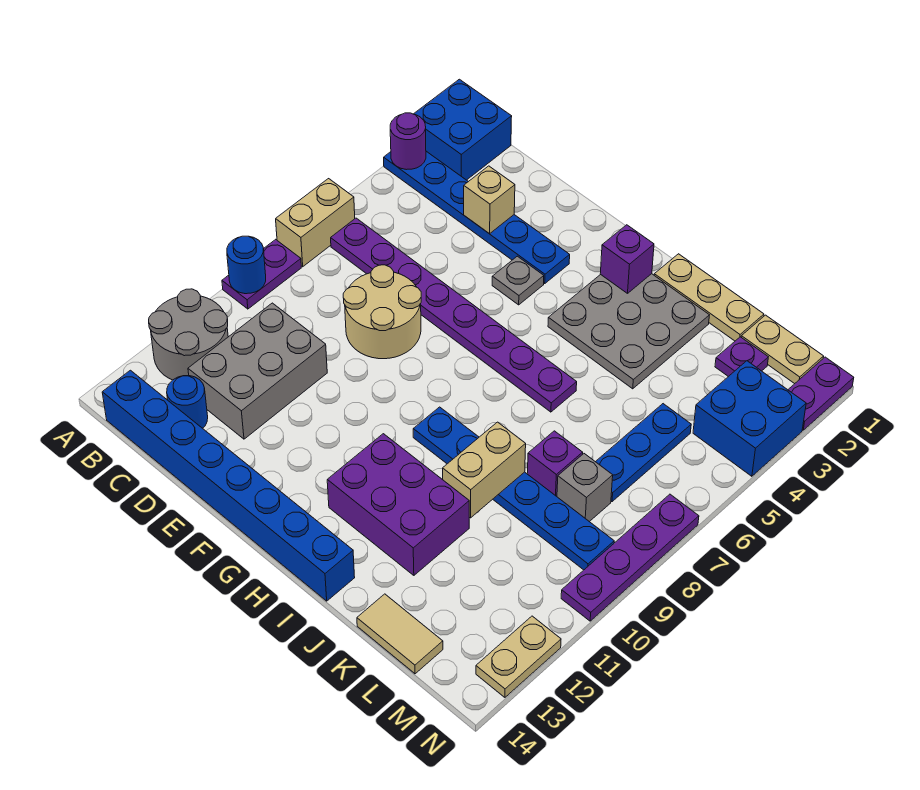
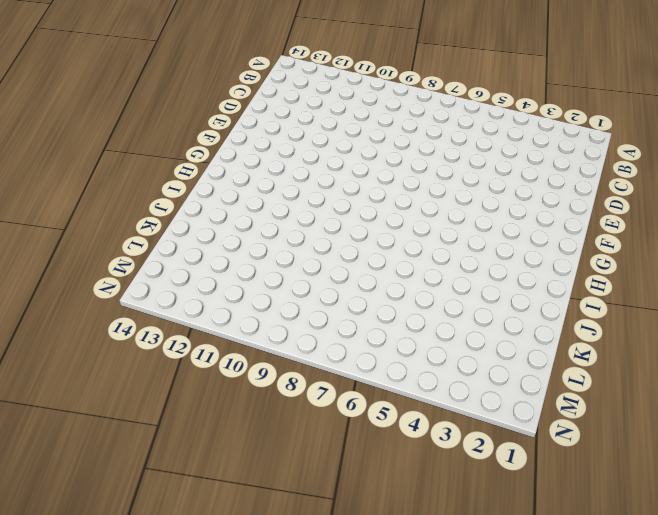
none -> blue brick A1:B2 level 1
none -> blue plate A3:F3 level 1
none -> tan brick A6:A7 level 1
none -> purple plate A8:A9 level 1

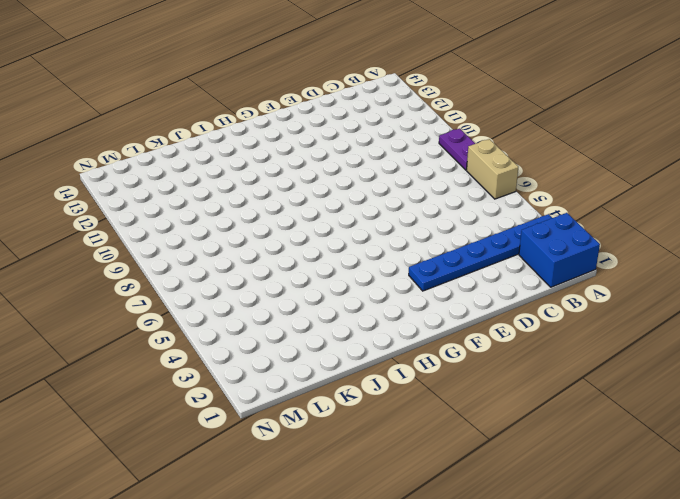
none -> grey round brick A11:B12 level 1
none -> purple plate B6:I6 level 1
none -> blue brick B14:I14 level 1
none -> grey brick C10:D12 level 1

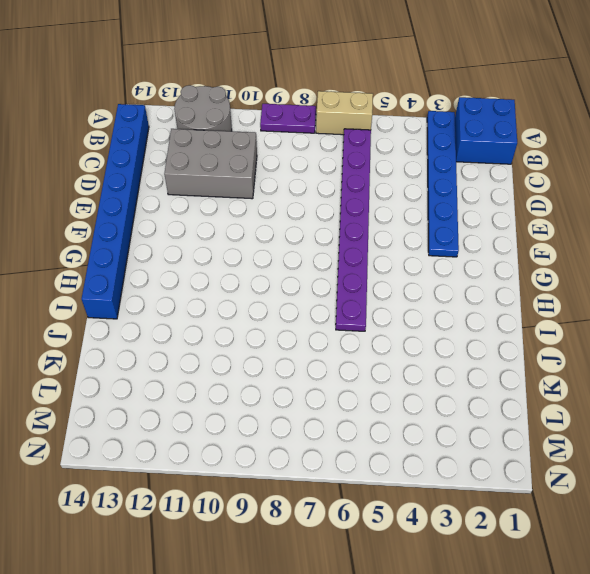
none -> blue round brick C13 level 1
none -> tan round brick D7:E8 level 1
none -> grey plate F4 level 1
none -> grey plate H2:J4 level 1

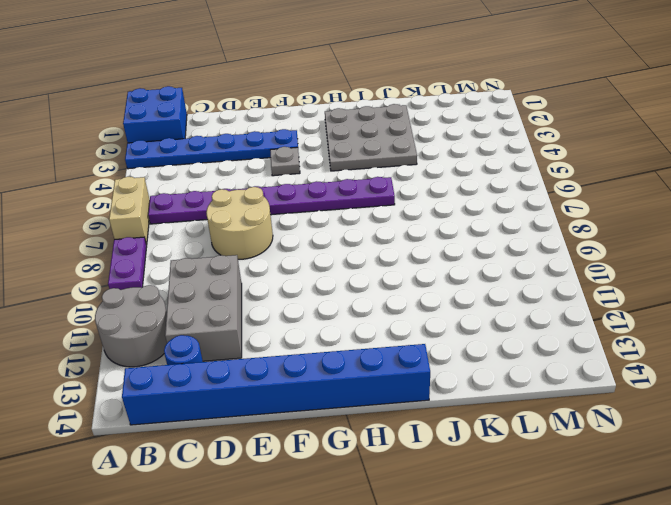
none -> blue plate H9:M9 level 1
none -> purple brick H11:J12 level 1
none -> tan plate I1:K1 level 1
none -> purple brick K8 level 1

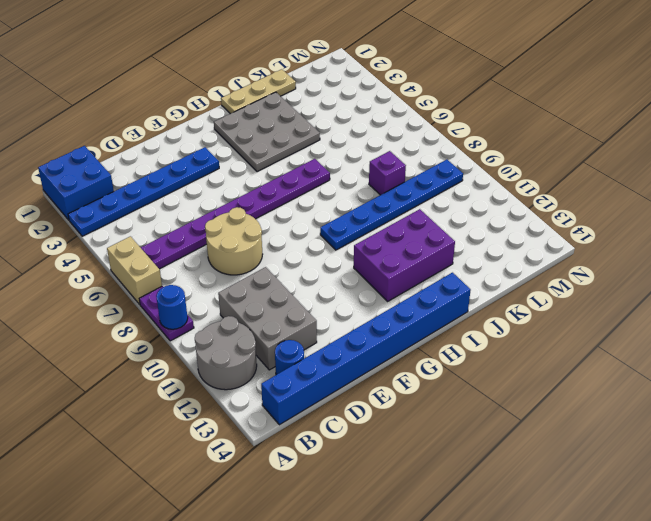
none -> grey plate F4 level 1
none -> tan tile K14:L14 level 1
none -> tan plate L1:M1 level 1
none -> purple plate L2 level 1

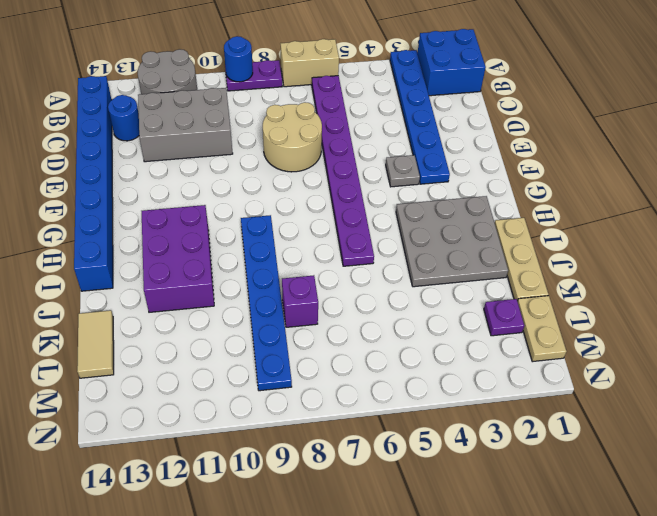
none -> blue plate L5:L7 level 1
none -> grey brick L8 level 1
none -> blue brick M3:N4 level 1
none -> purple plate N1:N2 level 1

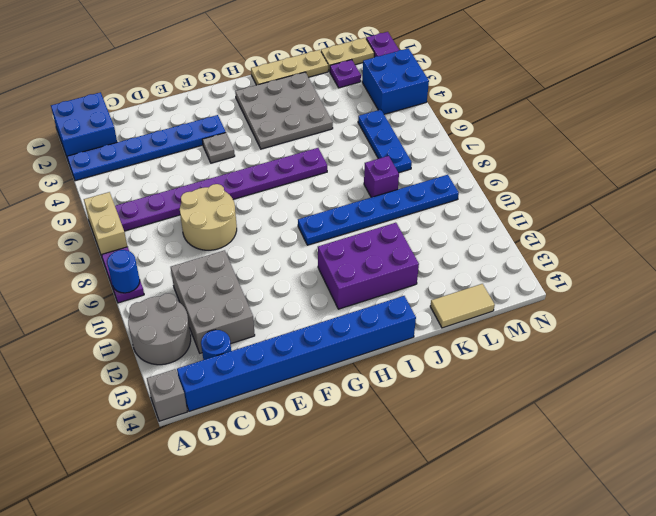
grey brick A14 level 1 -> grey brick L8 level 1
none -> purple plate N7:N10 level 1
none -> tan plate N12:N13 level 1
none -> purple round brick A3 level 2
none -> tan brick D3 level 2

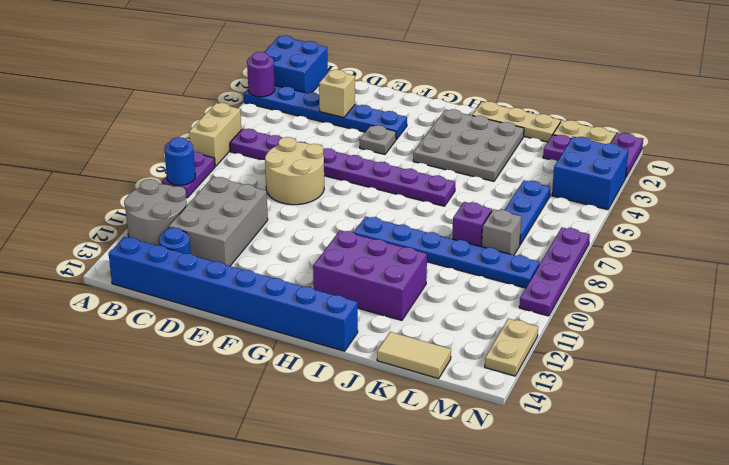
none -> purple brick H2 level 2
none -> tan brick J9:J10 level 2

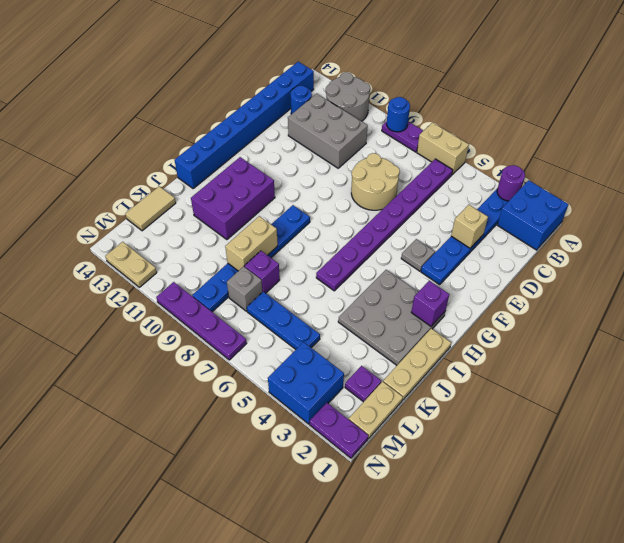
tan brick J9:K9 level 2 -> tan brick J9:J10 level 2

